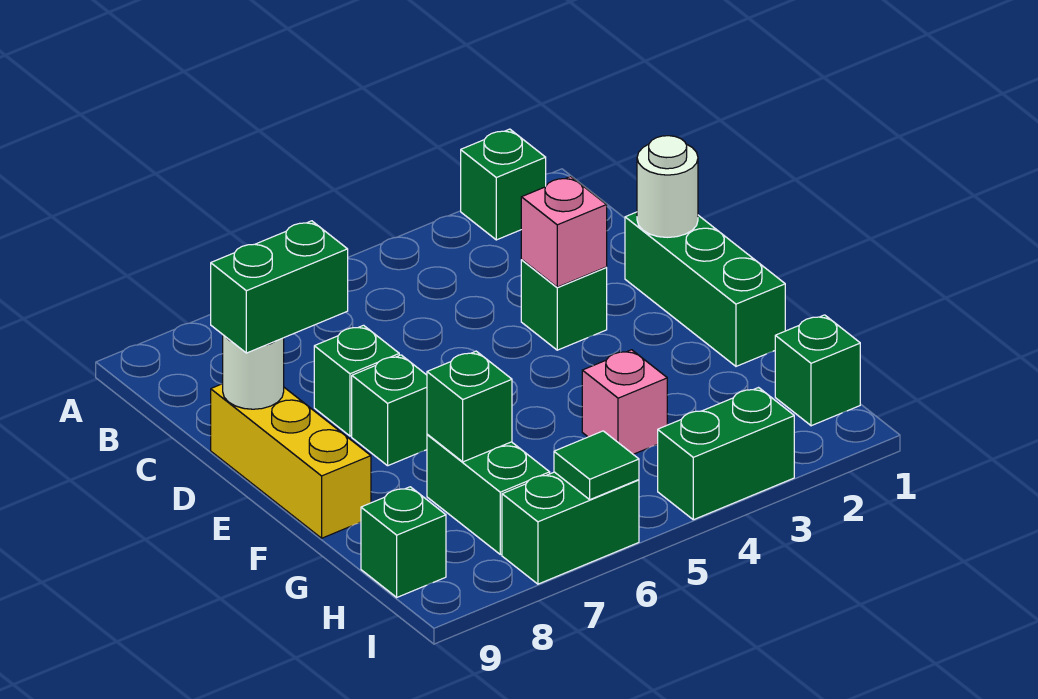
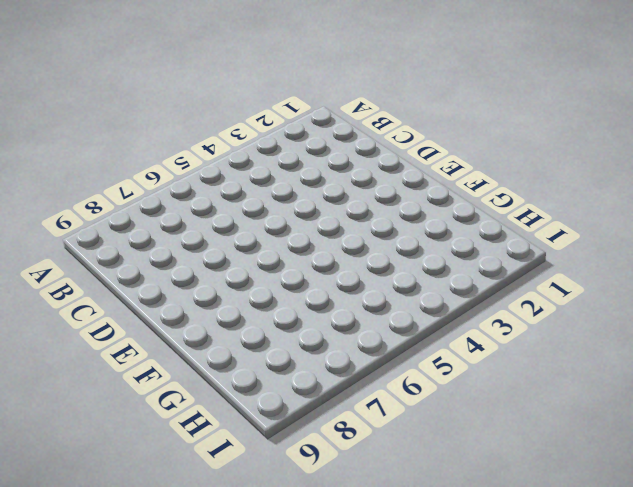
none -> green brick A2 level 1
none -> green brick D1:F1 level 1
none -> green brick D3 level 1

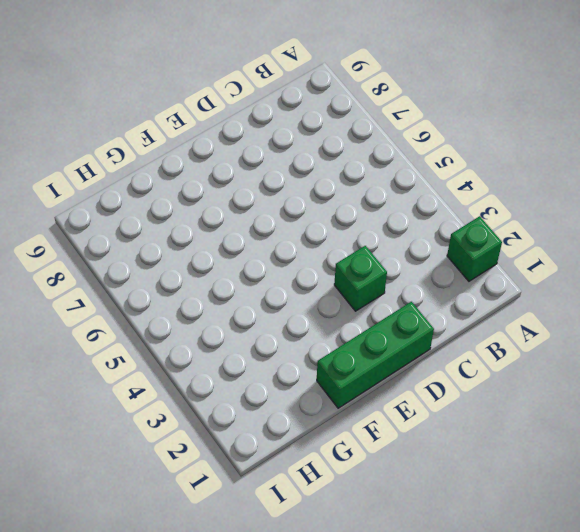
none -> green brick D7 level 1
none -> yellow brick D9:F9 level 1
none -> green brick E7 level 1

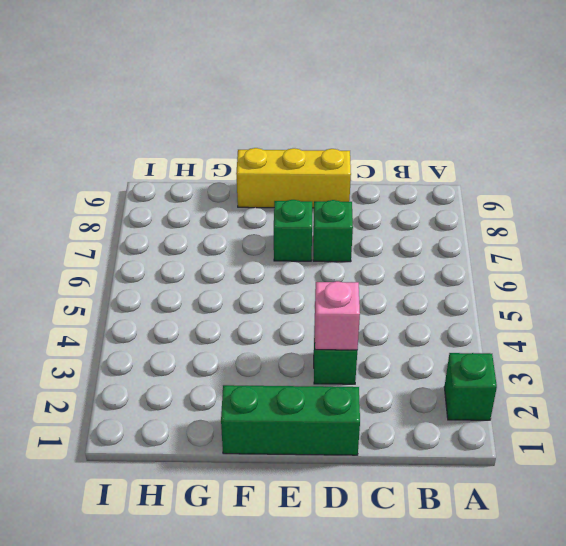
none -> pink brick G4 level 1
none -> green brick G7:H7 level 1
none -> green brick H1 level 1

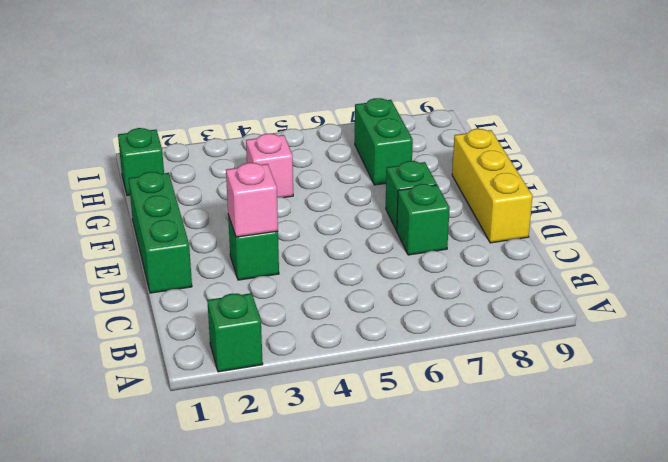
none -> green brick H9 level 1
none -> green brick I3:I4 level 1
none -> green brick I6:I7 level 1

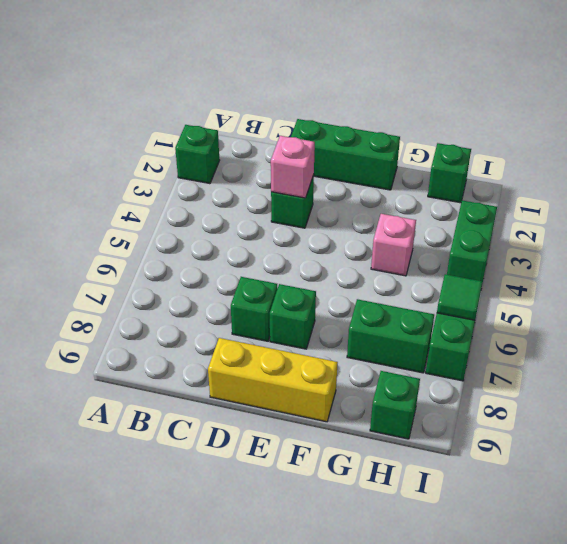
none -> white round brick D1 level 2
none -> white round brick D9 level 2
none -> green brick G7 level 2

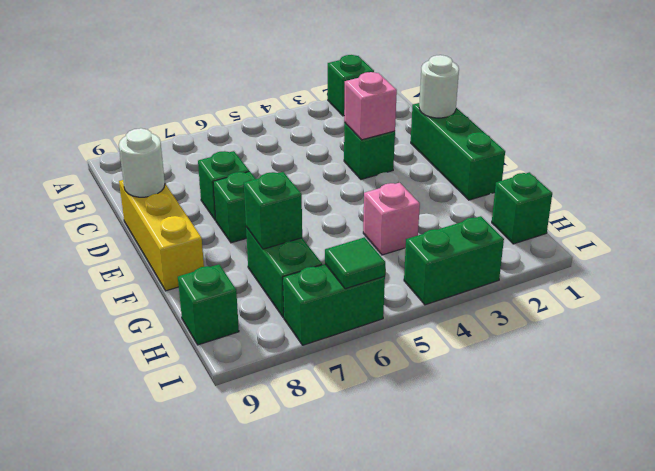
none -> green brick D8:D9 level 3

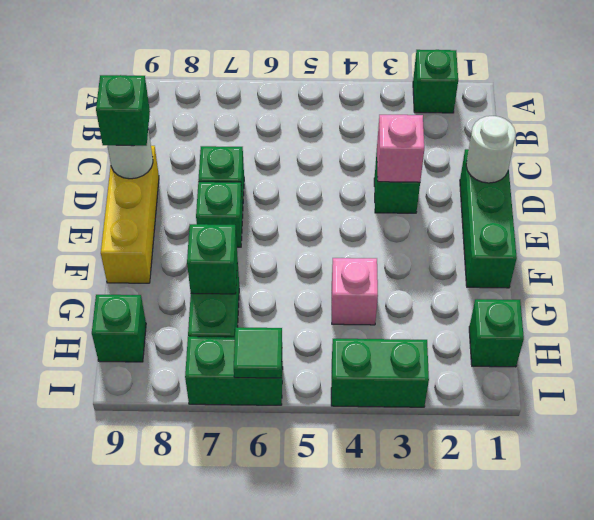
green brick D9 level 3 -> green brick D8:D9 level 3

